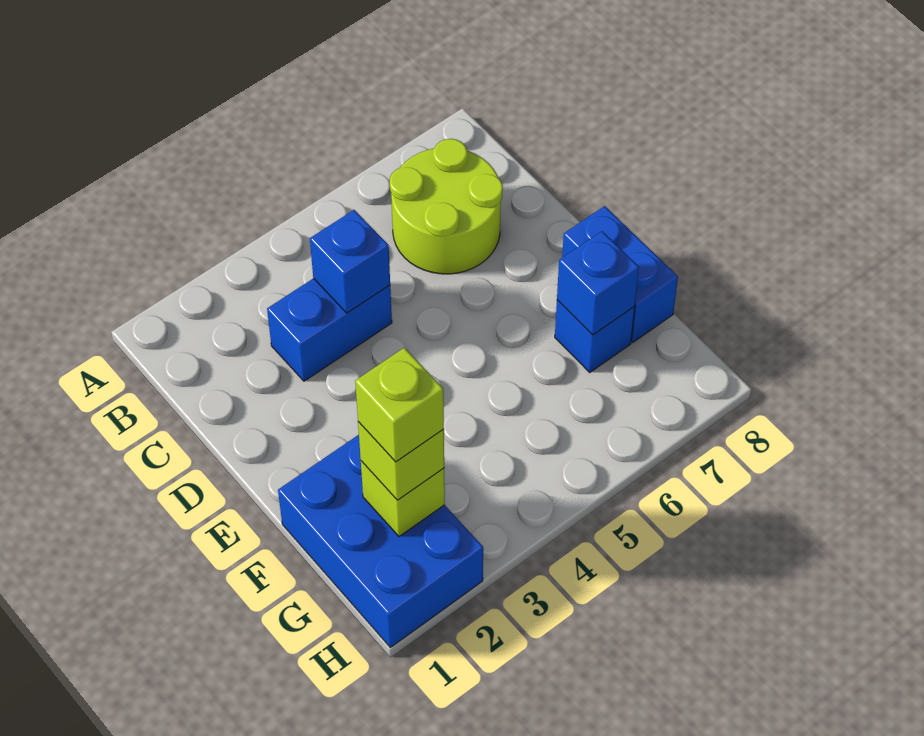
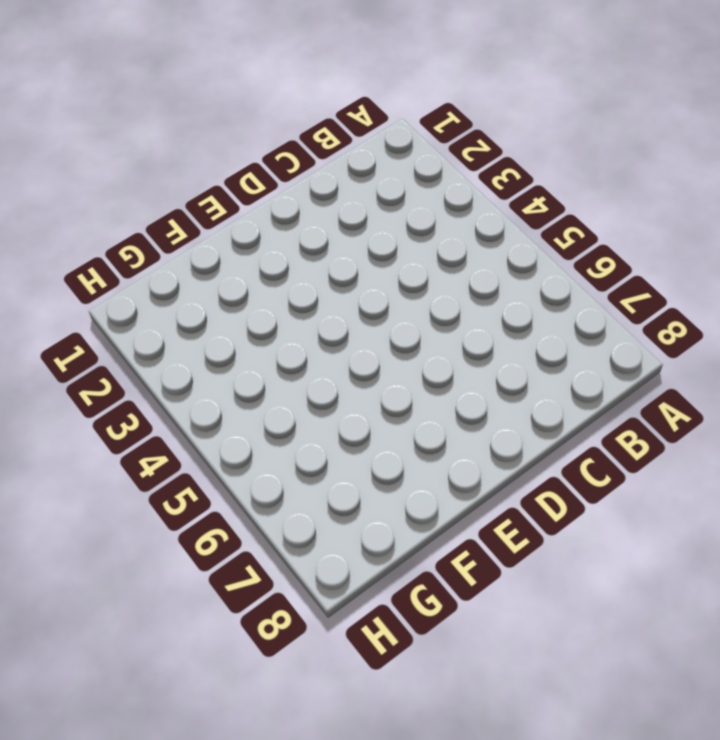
none -> lime round brick B6:C7 level 1
none -> blue brick C3:C4 level 1

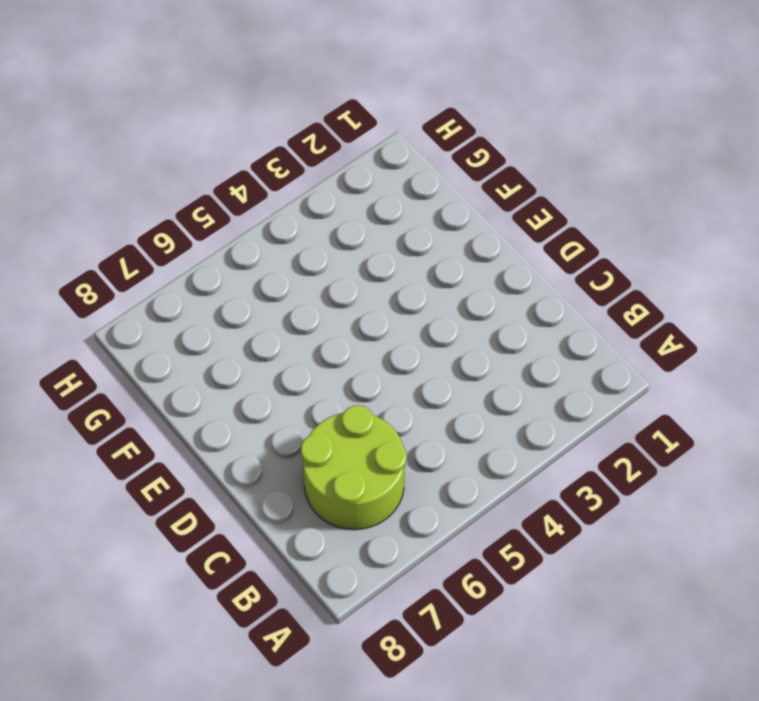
none -> blue brick C3:C4 level 1
none -> blue brick E8:F8 level 1

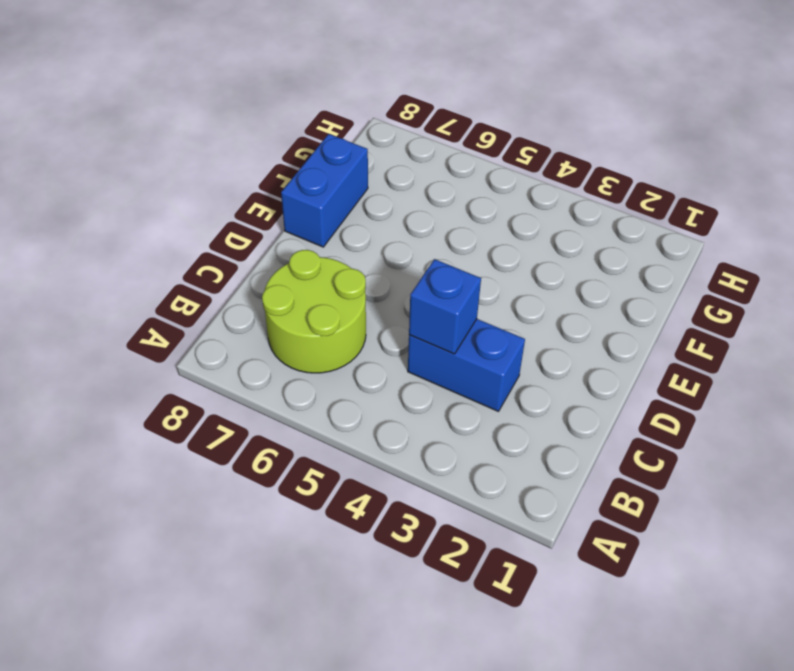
none -> blue brick F1:H2 level 1
none -> blue brick F7 level 1

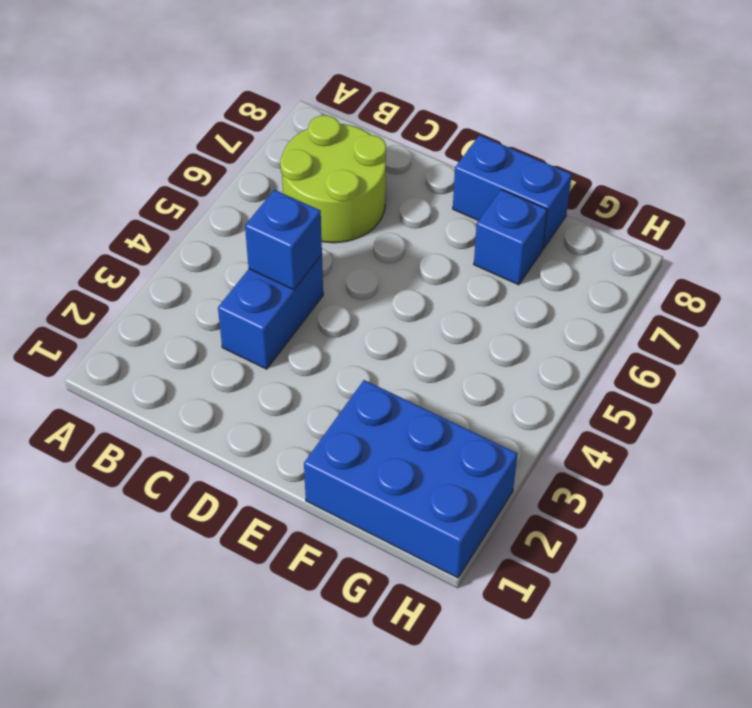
none -> blue brick F7 level 2
none -> lime brick G2 level 2

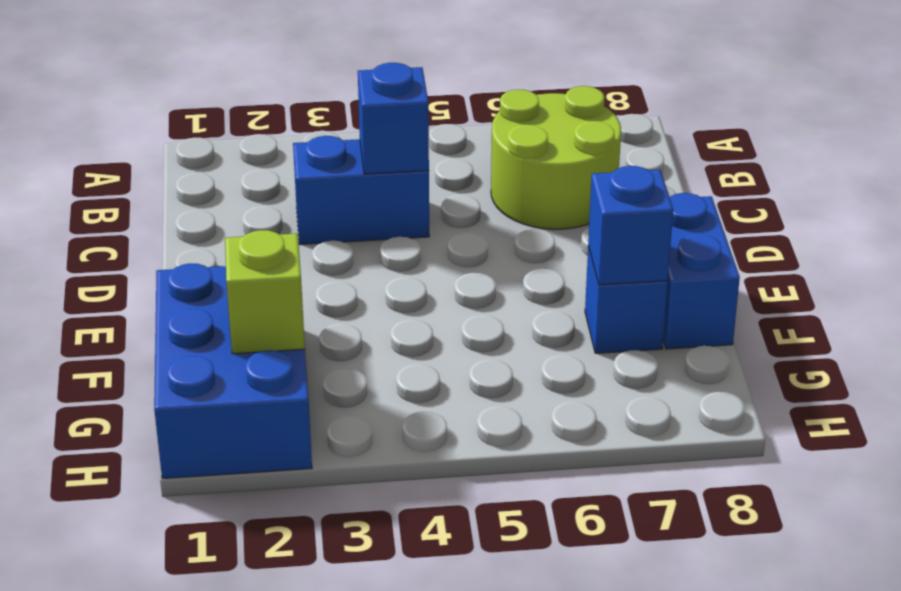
none -> lime brick G2 level 3
none -> lime brick G2 level 4

